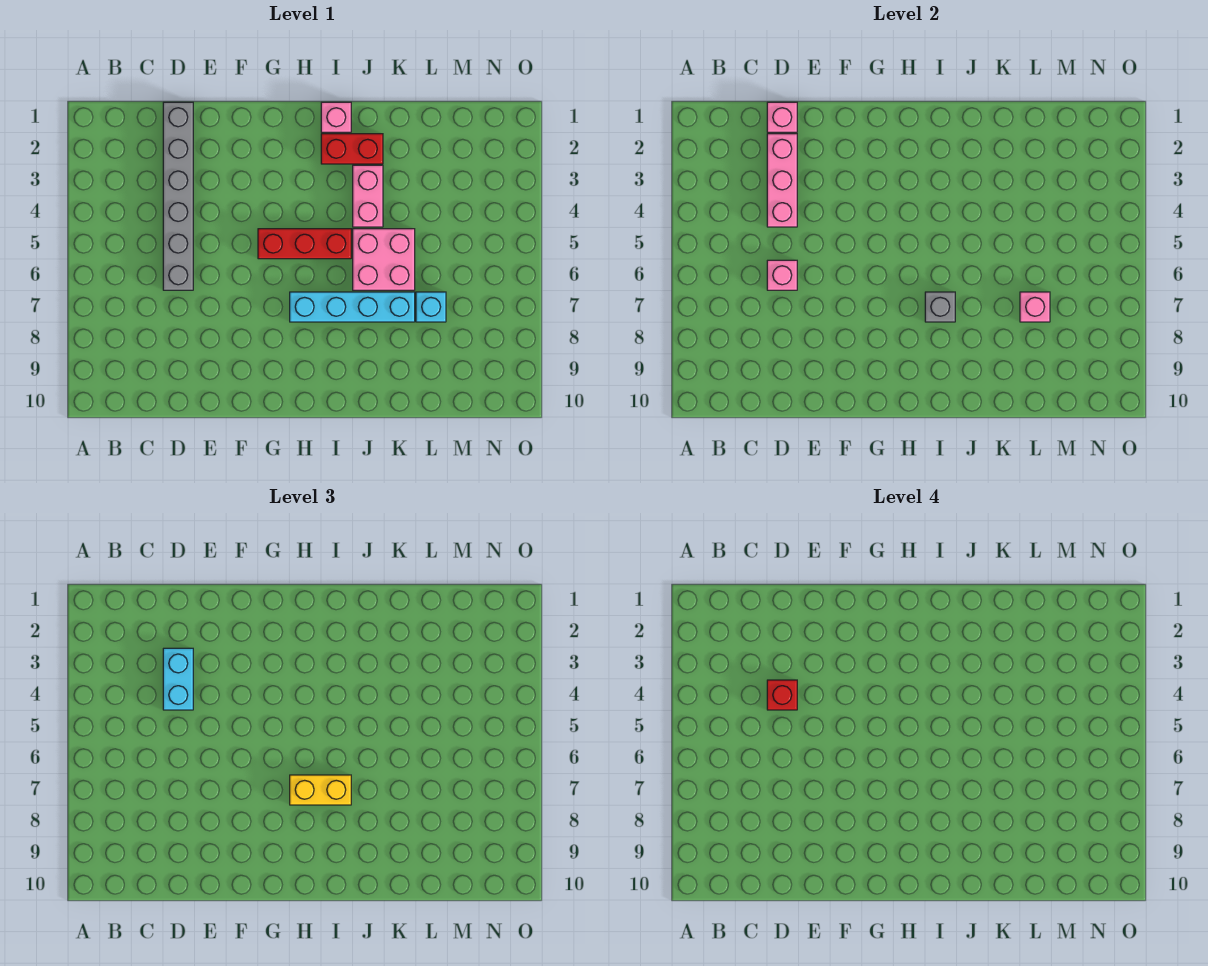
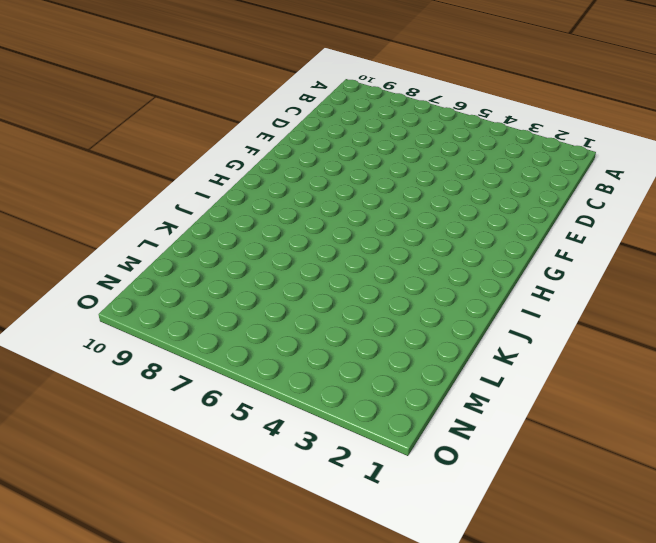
none -> grey brick D1:D6 level 1
none -> red brick G5:I5 level 1
none -> cyan brick H7:K7 level 1

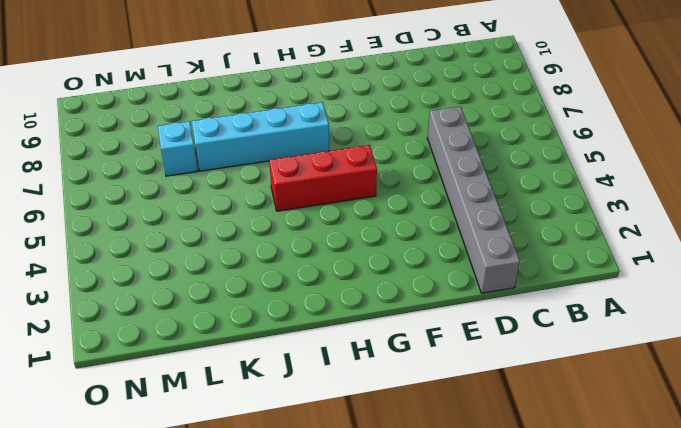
none -> pink brick I1 level 1
none -> red brick I2:J2 level 1
none -> pink brick J3:J4 level 1

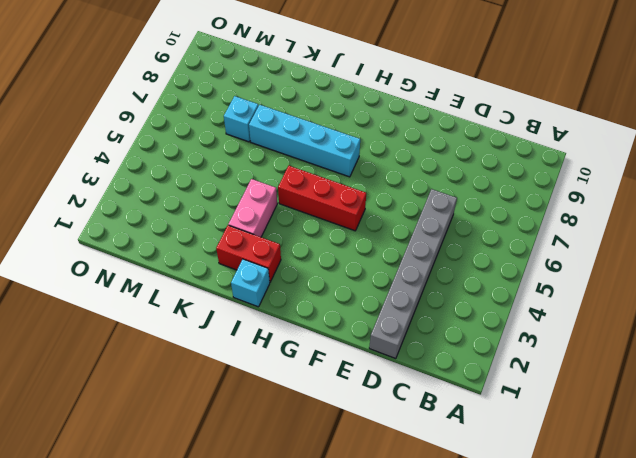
cyan brick I1 level 1 -> pink brick I1 level 1
none -> pink brick J5:K6 level 1
none -> pink brick D1 level 2
none -> pink brick D2:D4 level 2

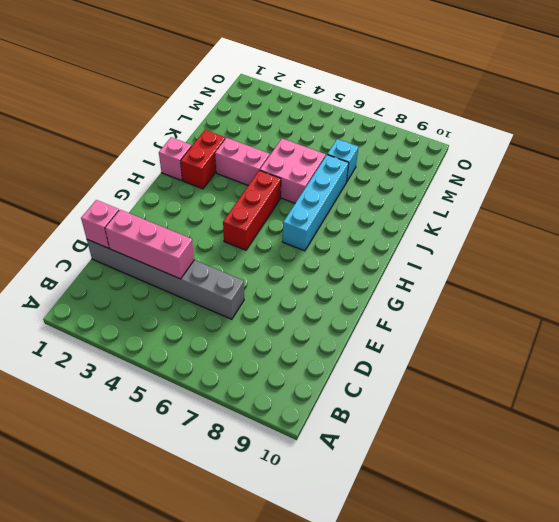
none -> pink brick D6 level 2
none -> grey brick I7 level 2
none -> pink brick L7 level 2

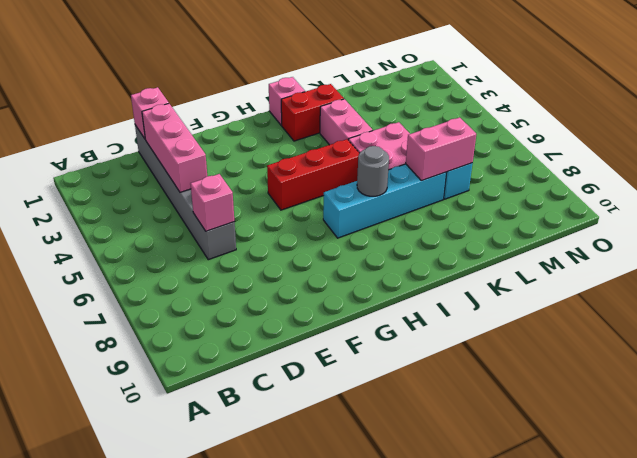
grey round brick I7 level 2 -> grey brick I7 level 2
pink brick K7:L7 level 2 -> pink brick L7 level 2
none -> cyan brick D3:D4 level 3
none -> yellow brick H7:I7 level 3
none -> red brick D4 level 4

